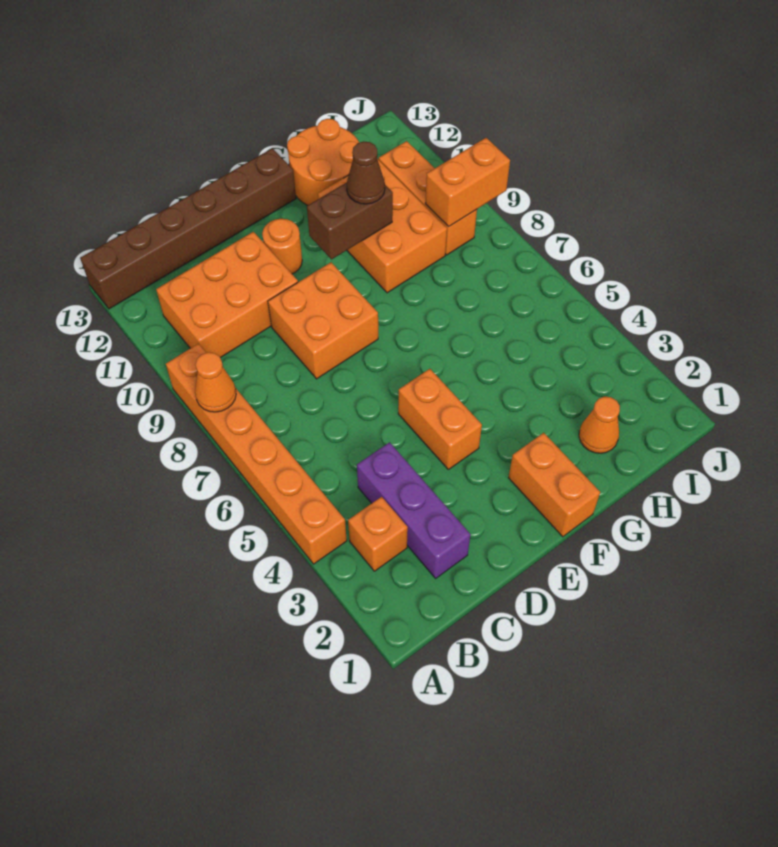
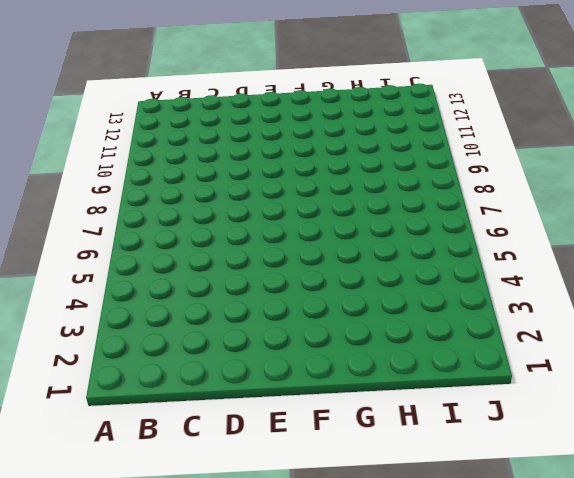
none -> orange brick A4:A9 level 1
none -> brown brick A13:F13 level 1
none -> orange brick B3 level 1

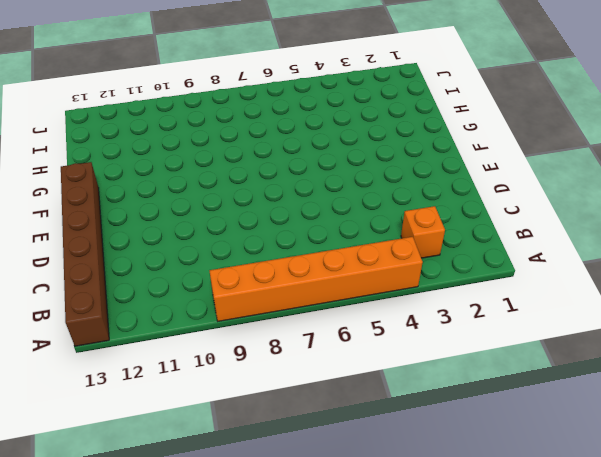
none -> orange brick B10:D11 level 1
none -> purple brick C2:C4 level 1
none -> orange brick D8:E9 level 1

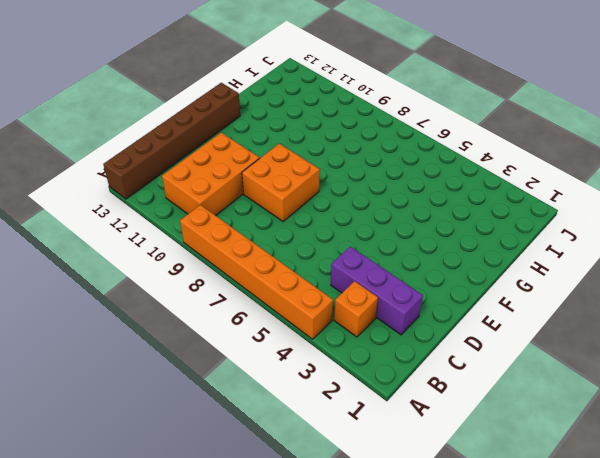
none -> orange brick E4:E5 level 1
none -> orange round brick E11 level 1
none -> orange brick F1:F2 level 1

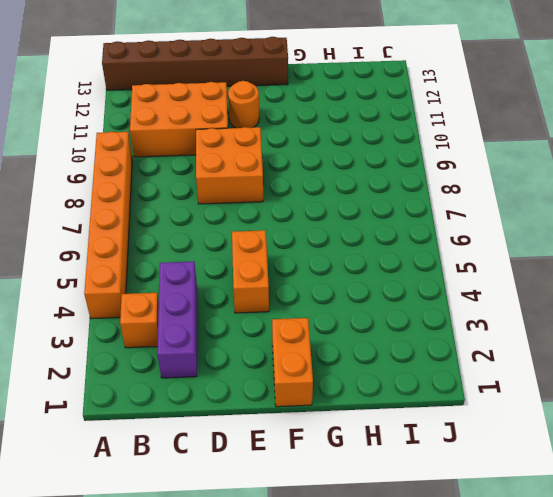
none -> orange brick G9:H11 level 1
none -> orange round brick G12:H13 level 1
none -> orange cone H2 level 1

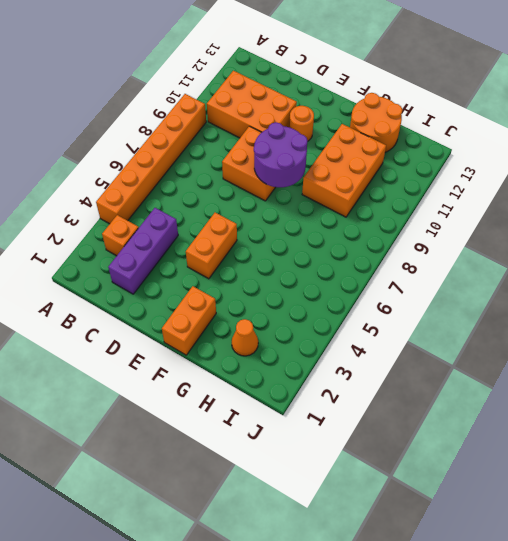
purple round brick E8:F9 level 2 -> none
none -> brown brick A13:F13 level 1
none -> orange brick I9:I11 level 1
none -> orange cone A8 level 2

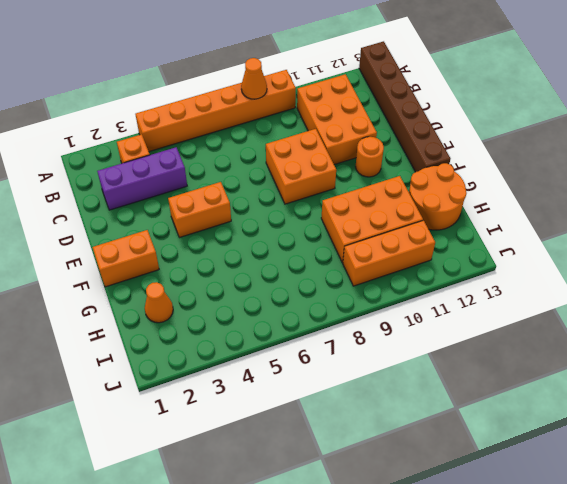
none -> brown brick F10:G10 level 2
none -> orange brick I9:J9 level 2
none -> brown cone G10 level 3

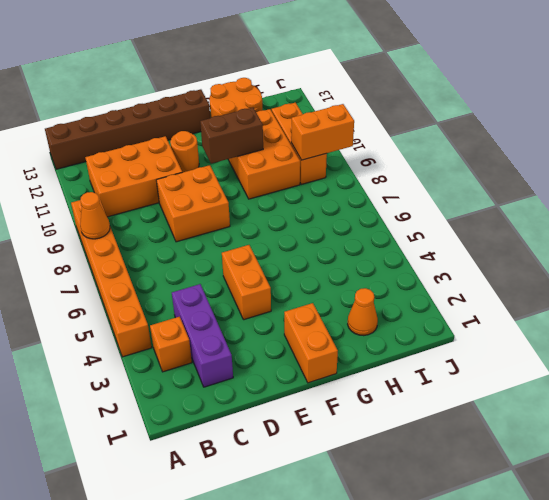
none -> brown cone G10 level 3

